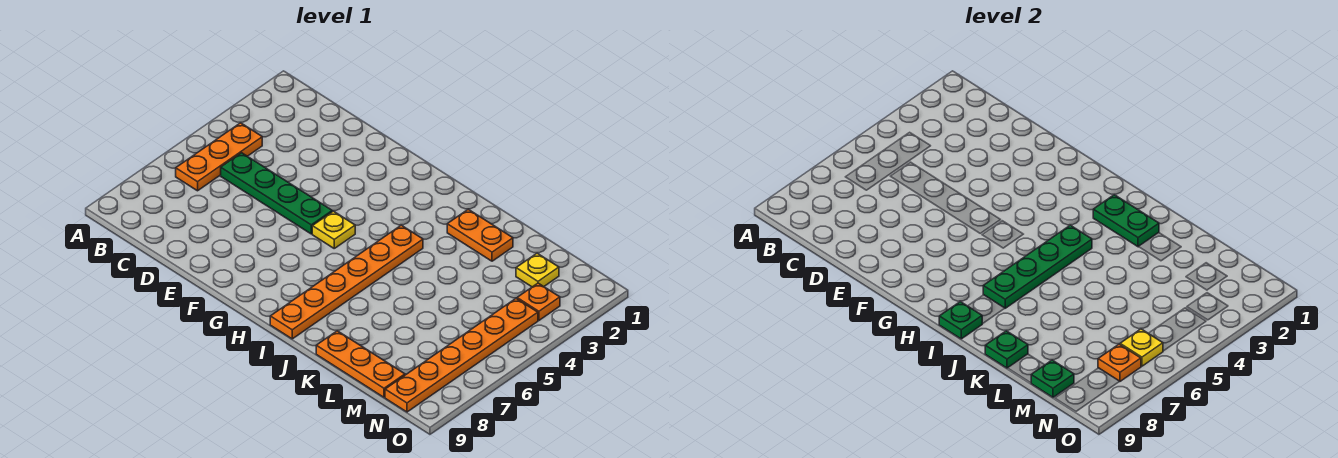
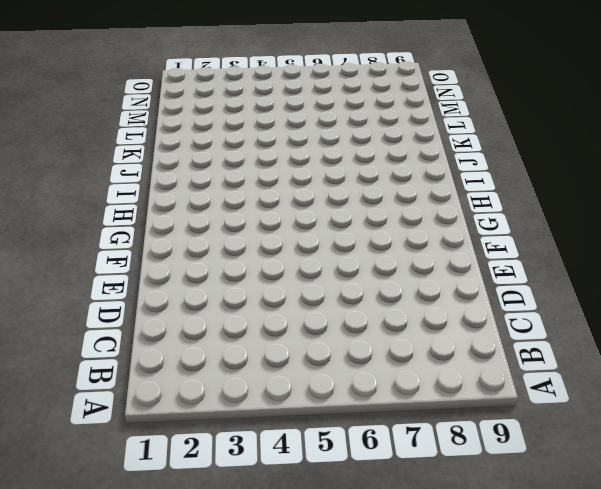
none -> orange plate B4:B6 level 1
none -> green plate C5:F5 level 1
none -> yellow plate G5 level 1

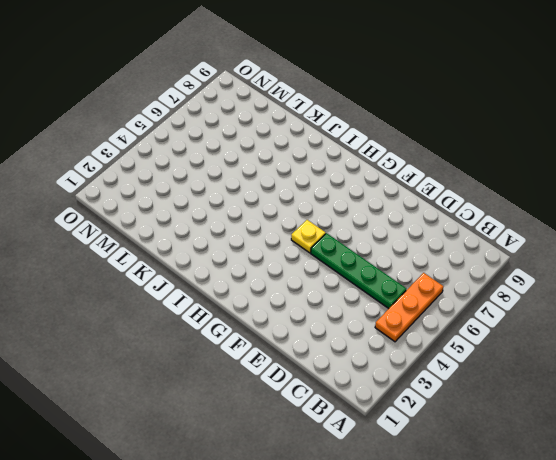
none -> orange plate I4:I9 level 1
none -> orange plate J2:K2 level 1
none -> orange plate K9:M9 level 1

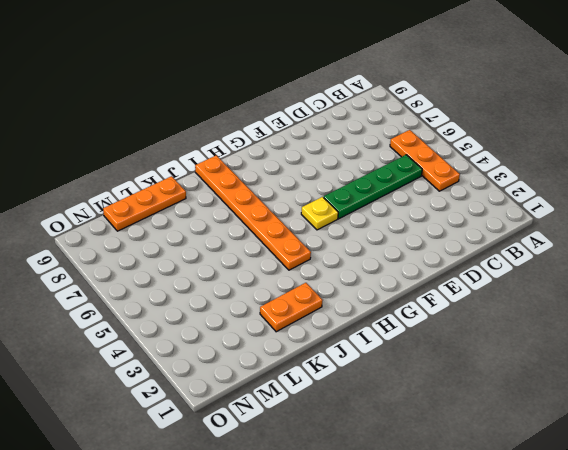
none -> yellow plate M2 level 1
none -> orange plate N3 level 1
none -> orange plate N4:N9 level 1

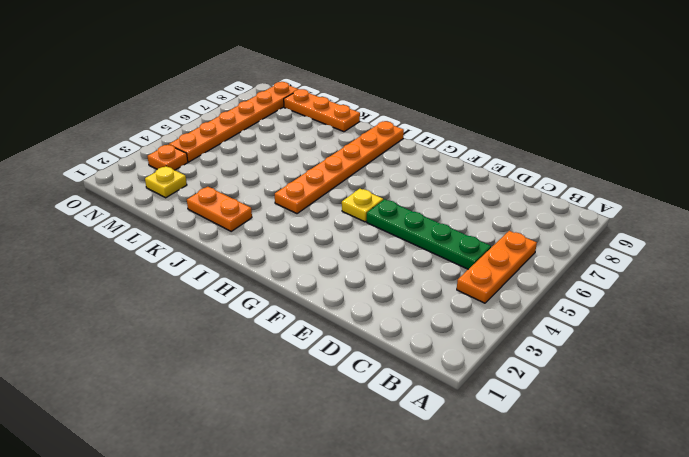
none -> green plate I2:J2 level 2
none -> green plate I4:I7 level 2
none -> green plate I9 level 2

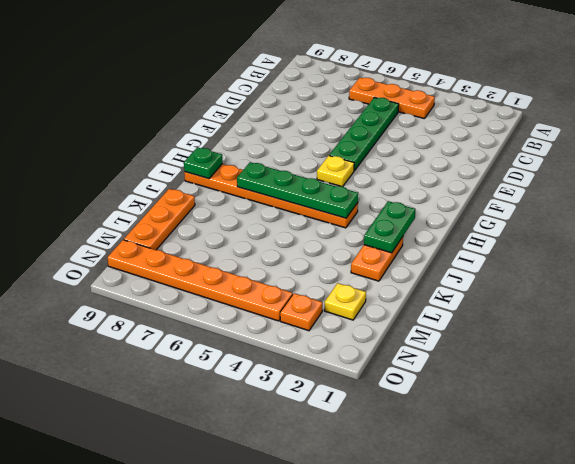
none -> green plate K9 level 2
none -> green plate M9 level 2
none -> yellow plate N6 level 2

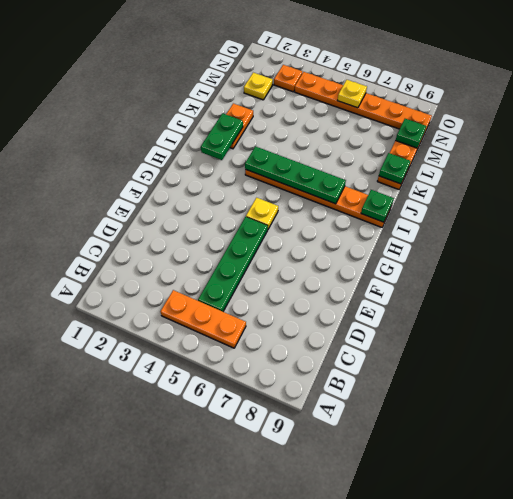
none -> orange plate N7 level 2

